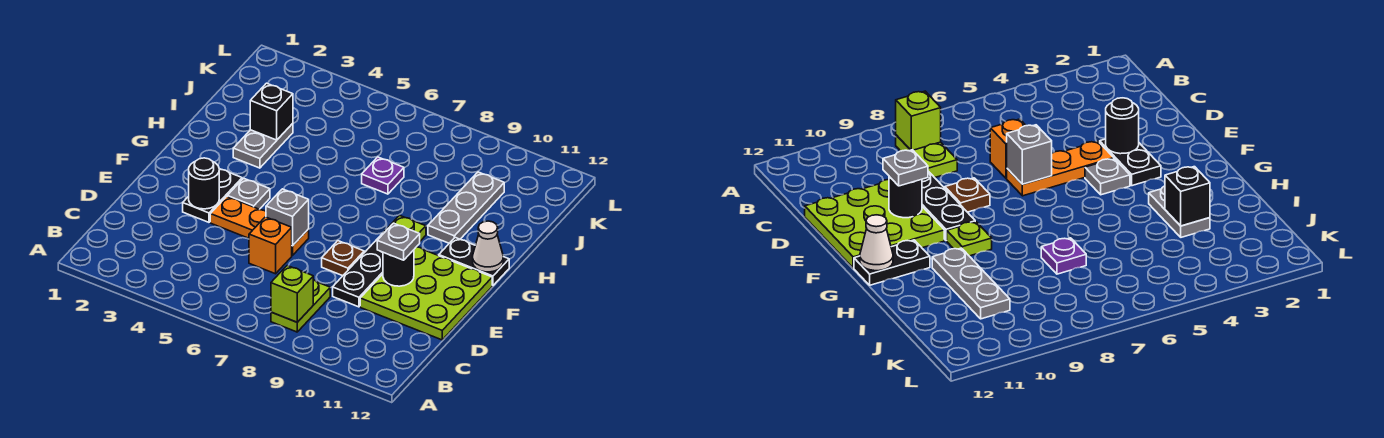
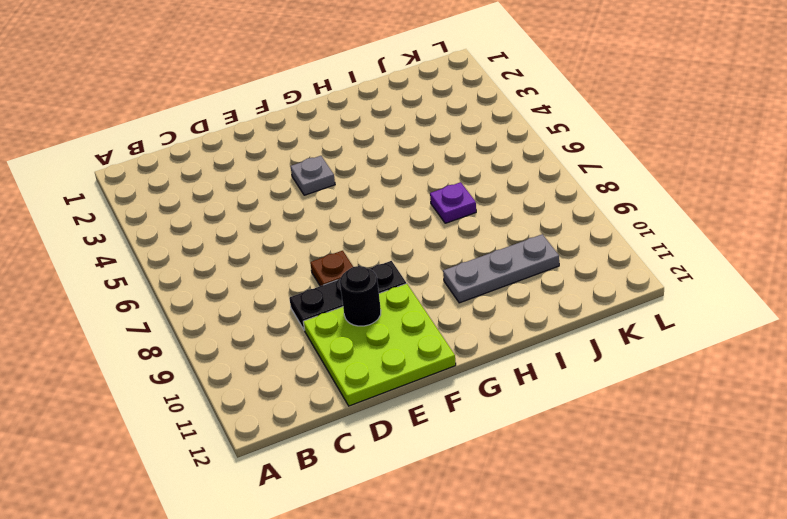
none -> lime plate B8:C8 level 1
none -> orange brick D6 level 1
none -> black plate E3:F3 level 1

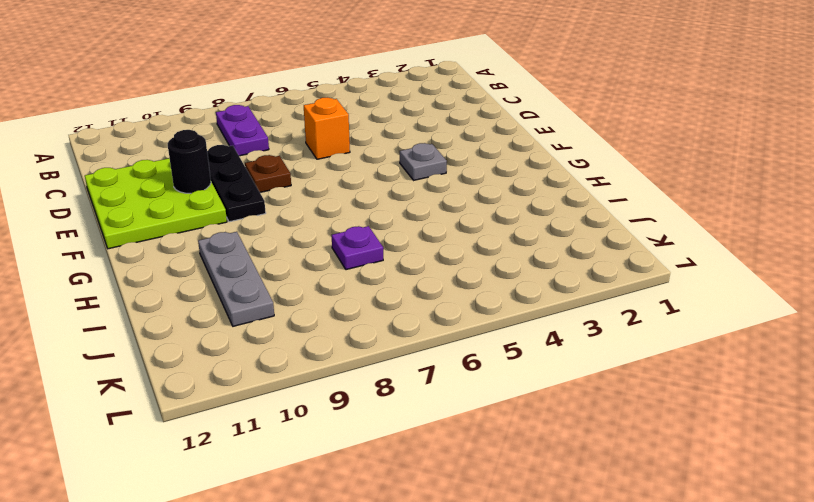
purple plate B8:C8 level 1 -> lime plate B8:C8 level 1
none -> black plate E3:F3 level 1
none -> orange plate E4:E6 level 1
none -> lime plate G9 level 1

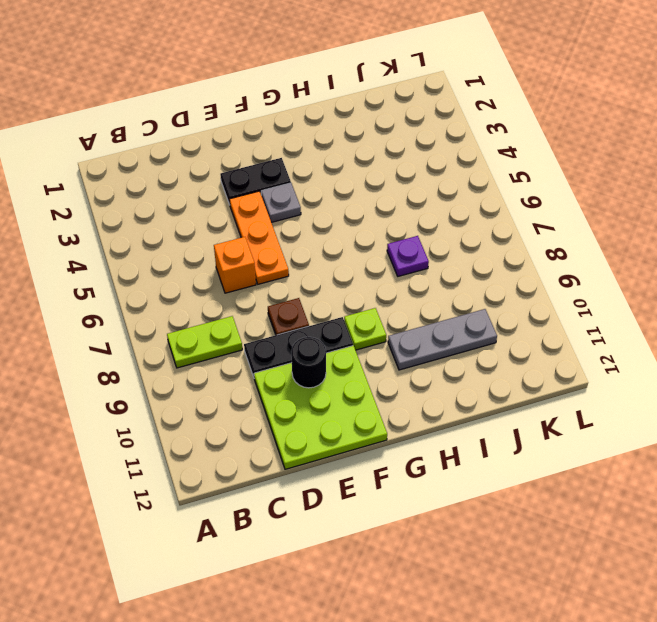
none -> black plate G11:G12 level 1
none -> grey plate H3:I3 level 1
none -> lime brick B8 level 2

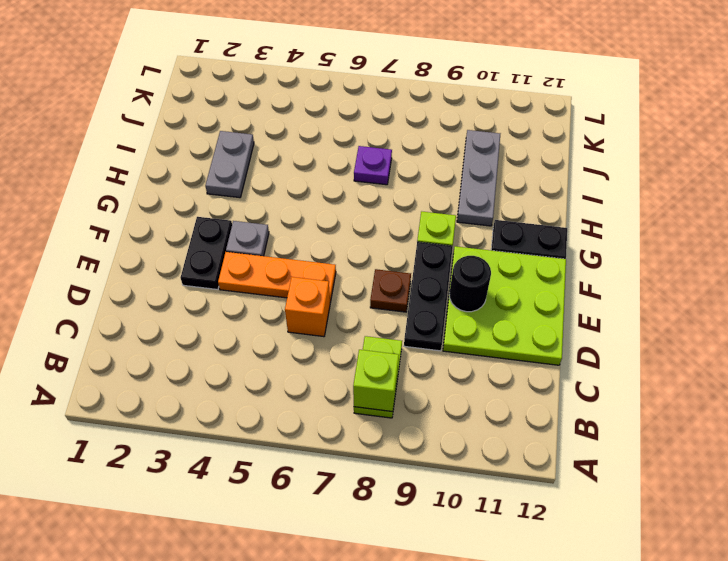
none -> black round brick E3 level 2
none -> grey brick E6 level 2
none -> white cone G12 level 2

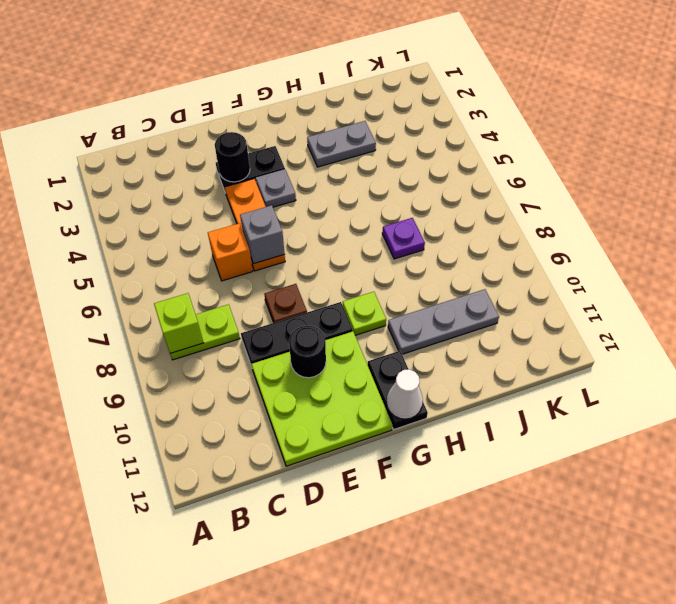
none -> black brick I3 level 2
none -> grey plate E10 level 3

